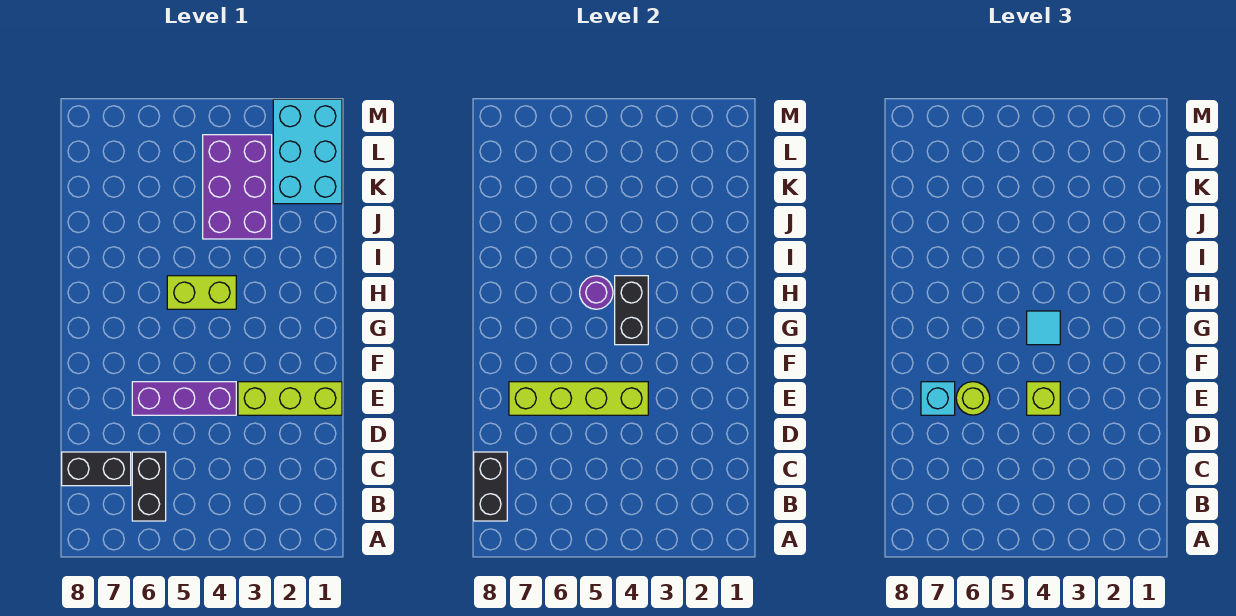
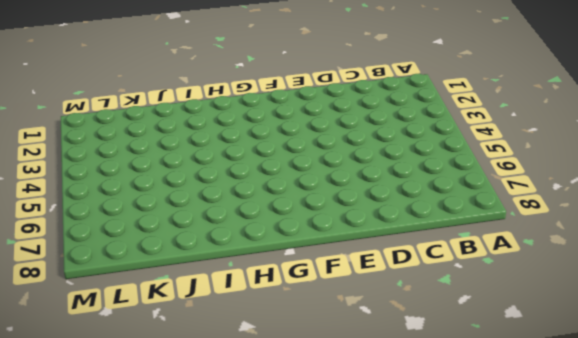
none -> black brick B6:C6 level 1
none -> black brick C7:C8 level 1
none -> lime brick E1:E3 level 1

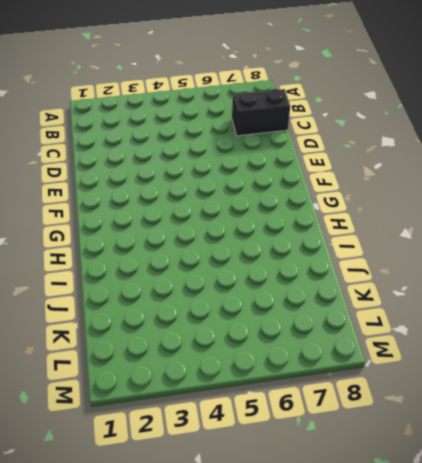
none -> black brick B6:C6 level 1
none -> lime brick E1:E3 level 1
none -> purple brick E4:E6 level 1

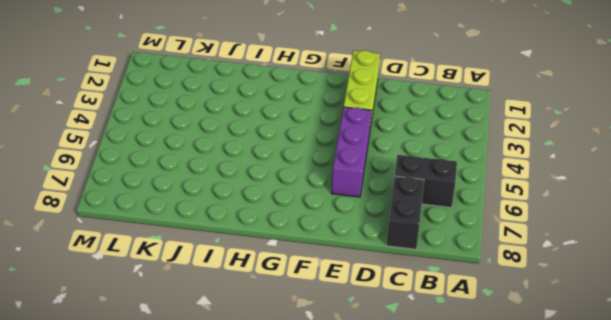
none -> lime brick H4:H5 level 1
none -> purple brick J3:L4 level 1
none -> cyan brick K1:M2 level 1

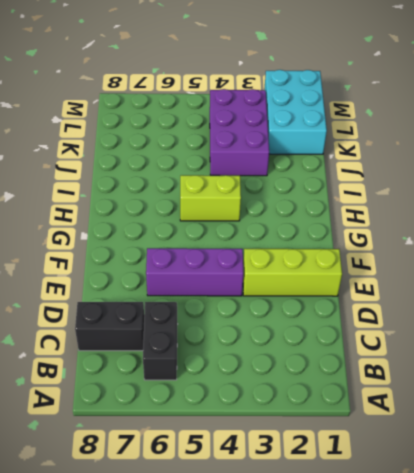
none -> black brick B8:C8 level 2
none -> lime brick E4:E7 level 2
none -> black brick G4:H4 level 2

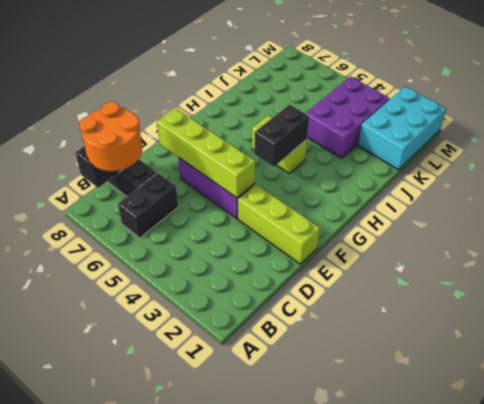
orange round brick B7:C8 level 3 -> none
none -> purple round brick H5 level 2
none -> lime brick E4 level 3
none -> lime round brick E6 level 3

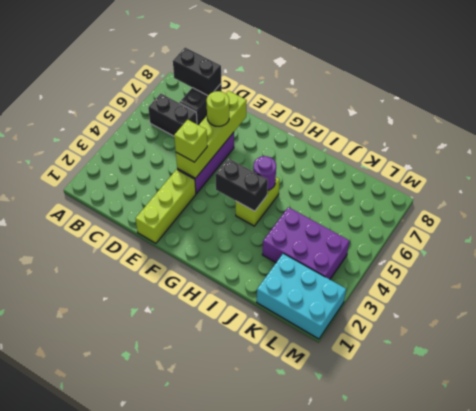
none -> cyan brick E7 level 3
none -> cyan tile G4 level 3

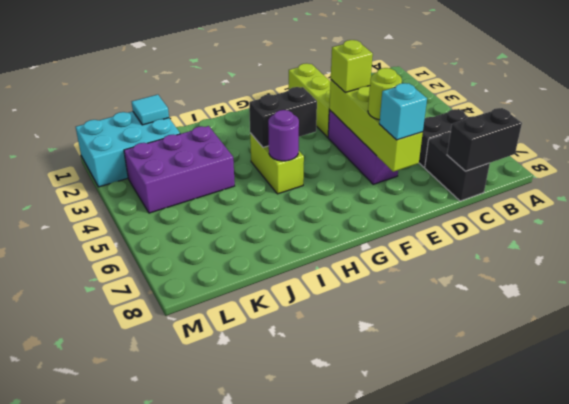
cyan tile K1 level 2 -> cyan tile G4 level 3

